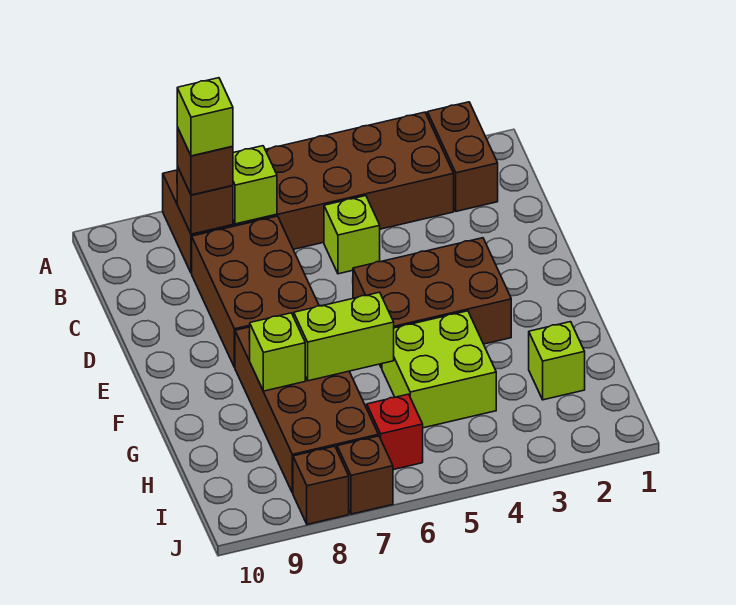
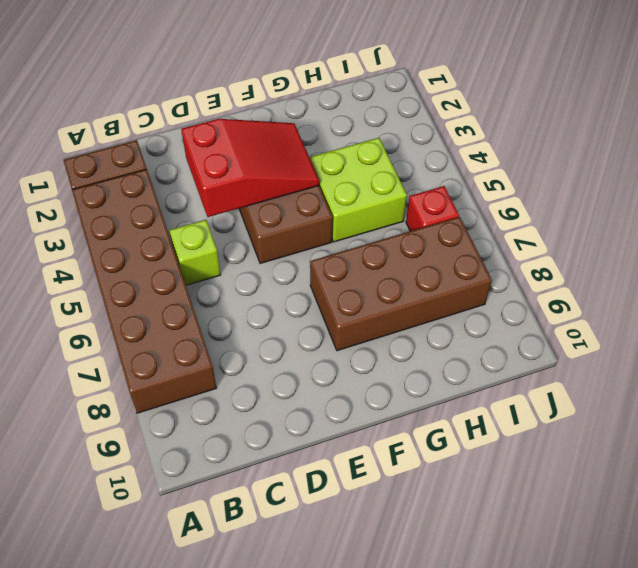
red slope D3:F4 level 2 top D -> none
none -> brown brick C7:E8 level 1
none -> lime brick H2 level 1
none -> brown brick J7 level 1

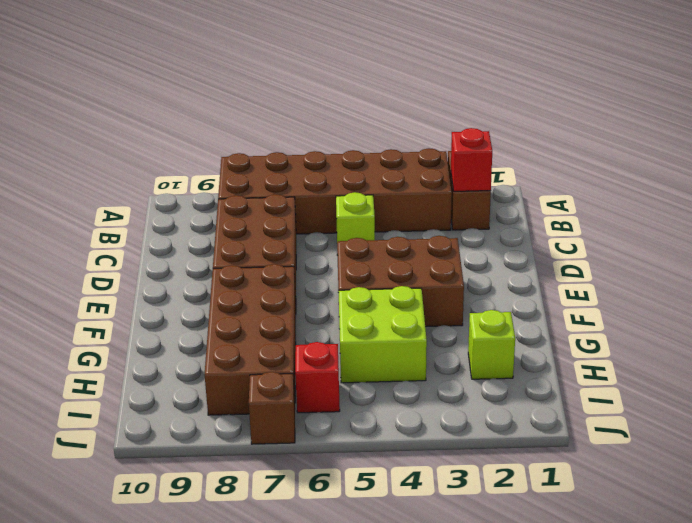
red brick B2 level 2 -> none
none -> brown brick J8 level 1
none -> lime brick B7 level 2
none -> brown brick B8 level 2

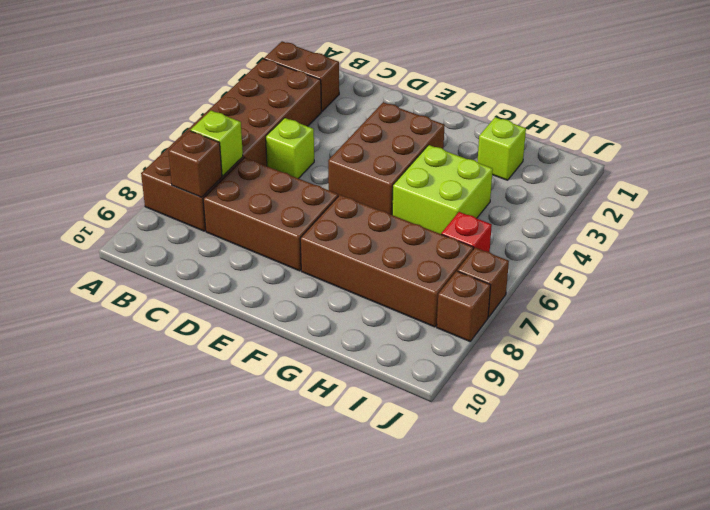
none -> lime brick G6:G7 level 2
none -> lime brick G8 level 2
none -> brown brick B8 level 3

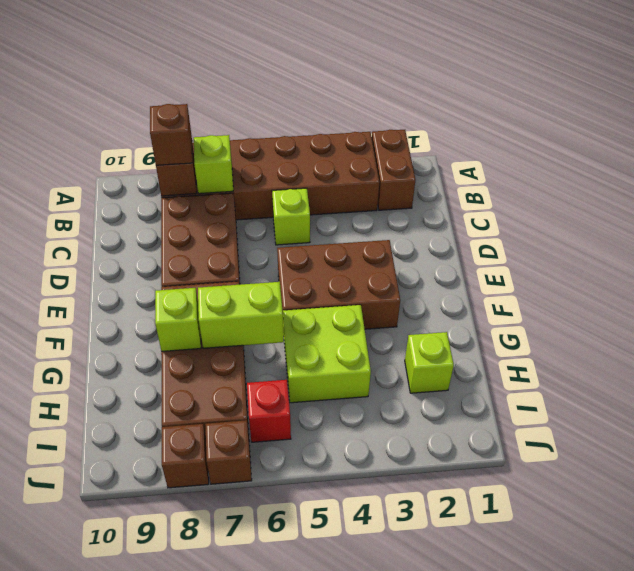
none -> lime brick B8 level 4

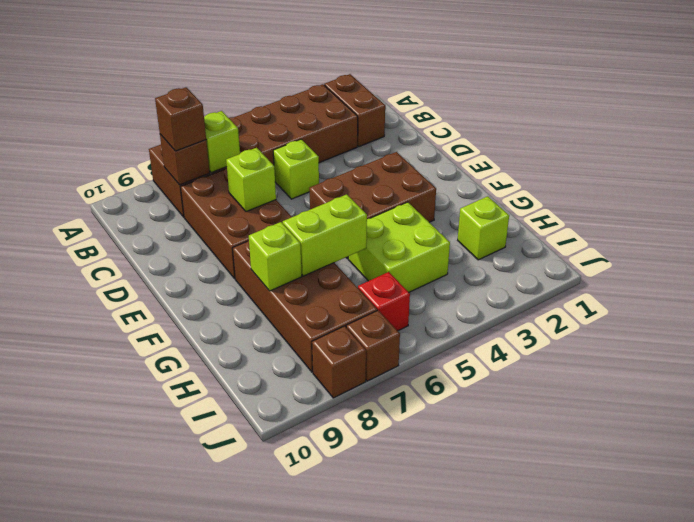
lime brick D7 level 2 -> lime brick B8 level 4

